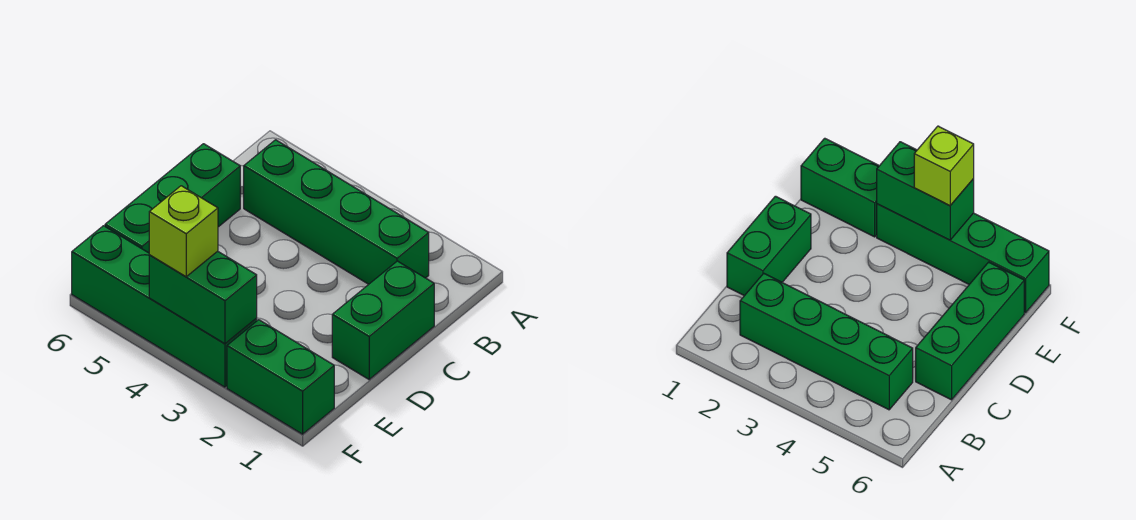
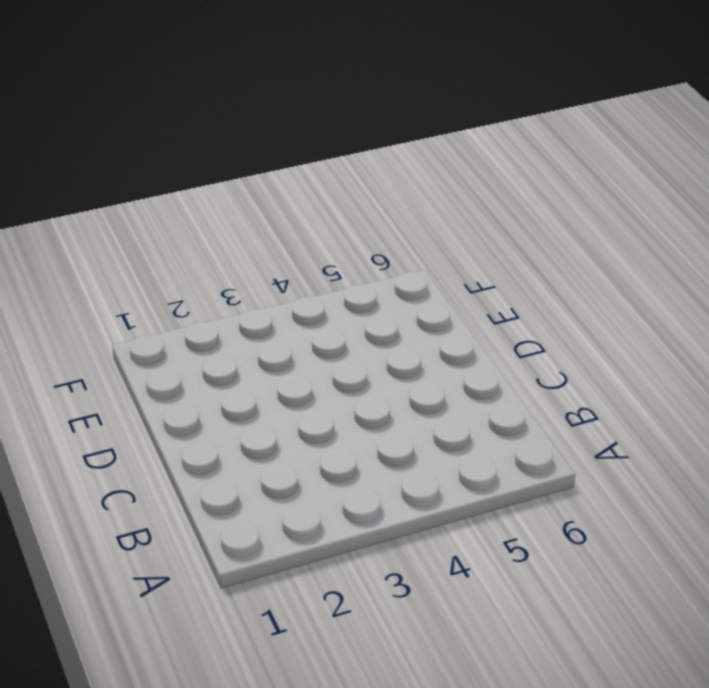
none -> green brick B2:B5 level 1
none -> green brick C1:D1 level 1

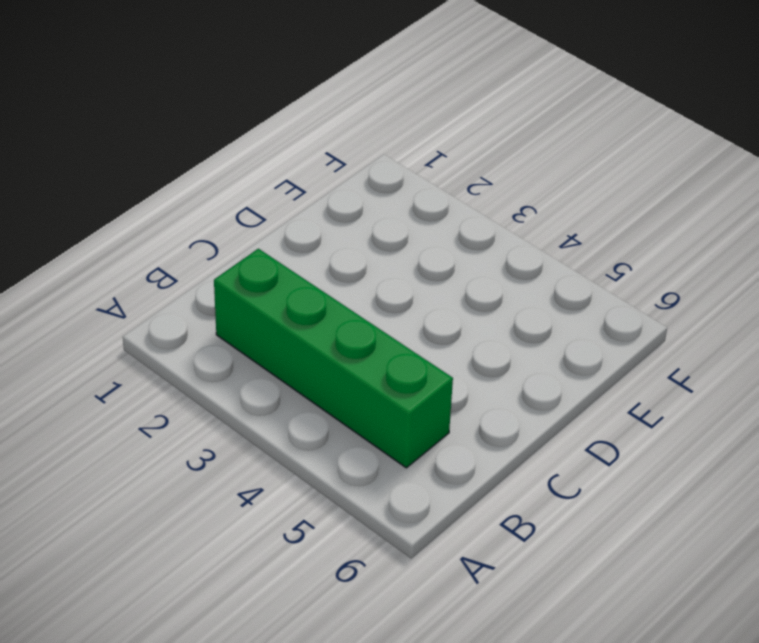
none -> green brick C1:D1 level 1
none -> green brick C6:E6 level 1

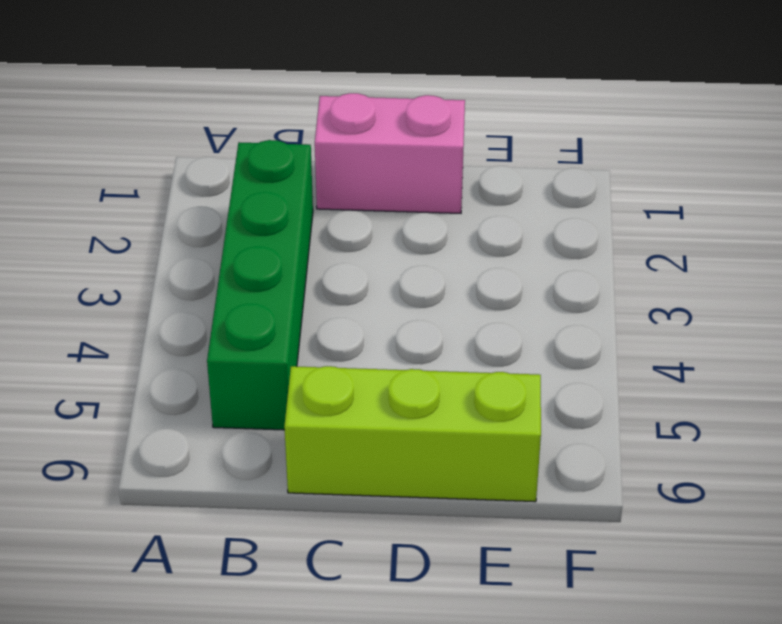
pink brick C1:D1 level 1 -> green brick C1:D1 level 1
lime brick C6:E6 level 1 -> green brick C6:E6 level 1
none -> green brick F1:F2 level 1
none -> green brick F3:F6 level 1

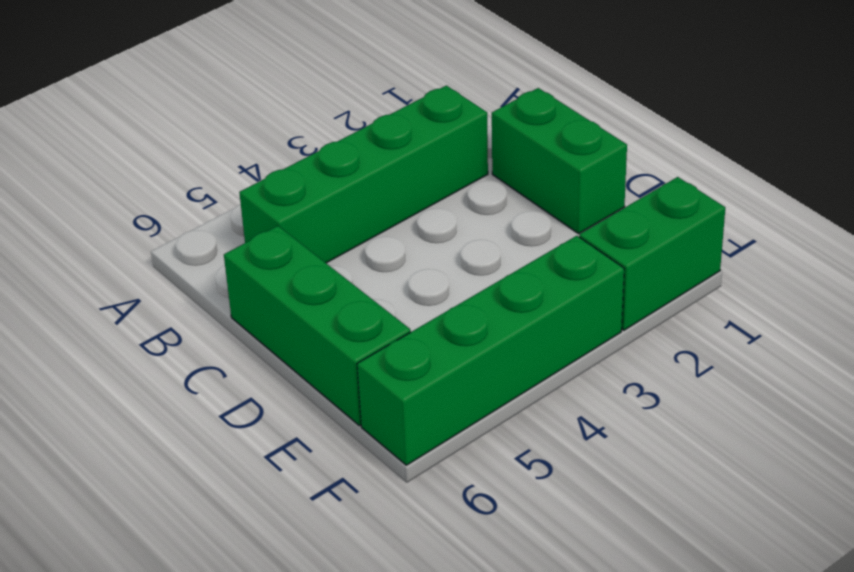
none -> green brick F3:F4 level 2
none -> lime brick F4 level 3

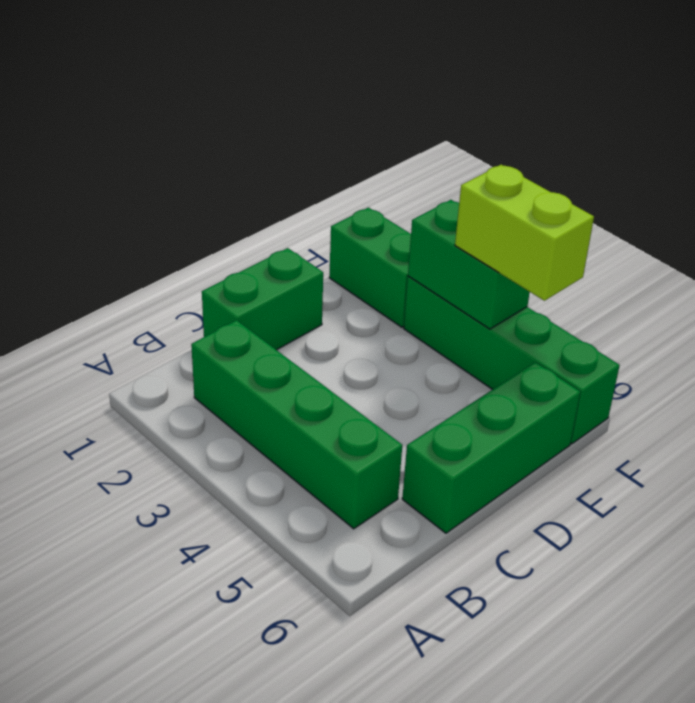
lime brick F4:F5 level 3 -> lime brick F4 level 3

